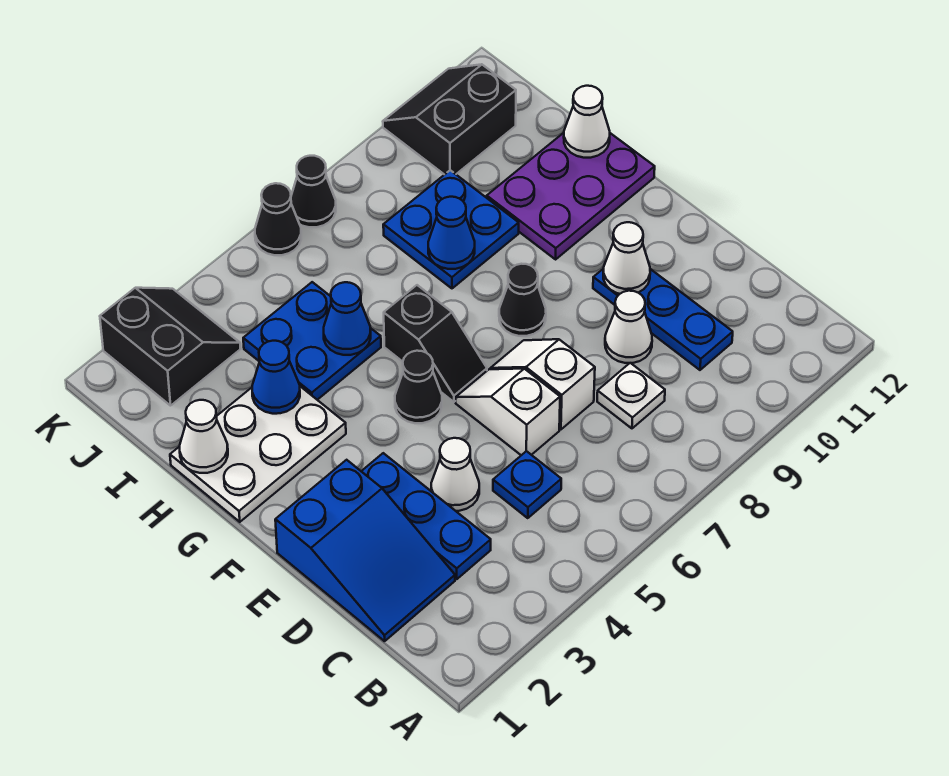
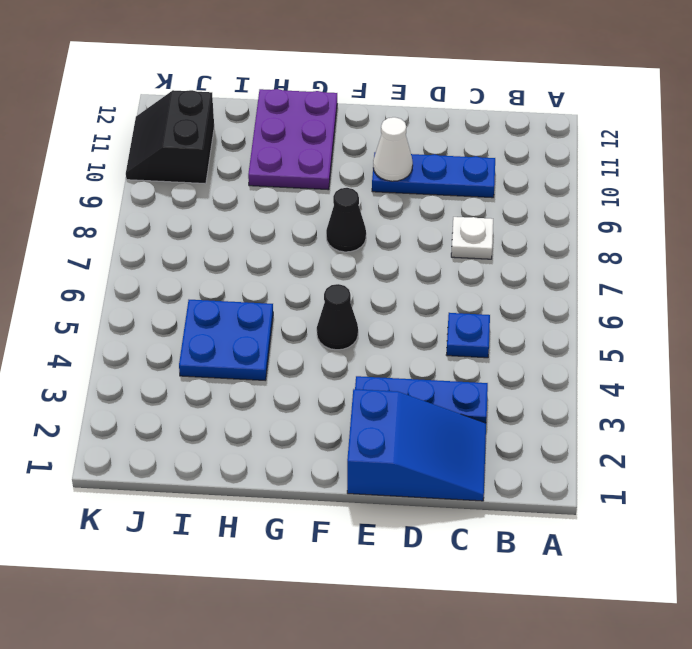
none -> white cone D4 level 1
none -> white slope D6:E6 level 1 top D
none -> white slope D7:E7 level 1 top D

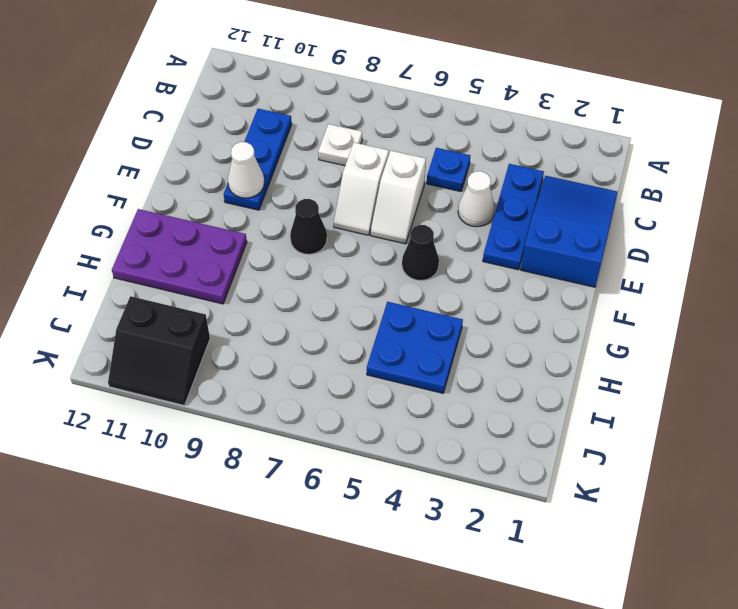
none -> white cone D9 level 1
none -> black slope F6:G6 level 1 top G
none -> white plate G1:H3 level 1

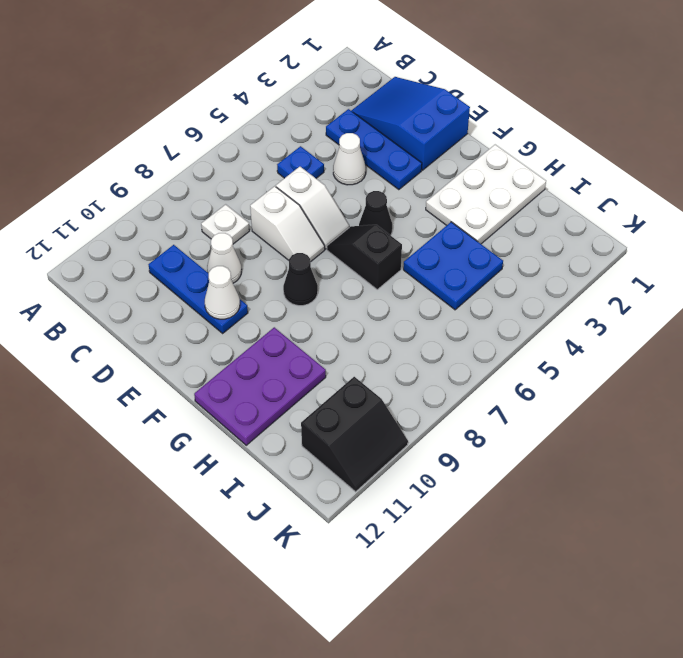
none -> blue plate H8:I9 level 1
none -> black slope J2:K3 level 1 top 2
none -> black cone K6 level 1

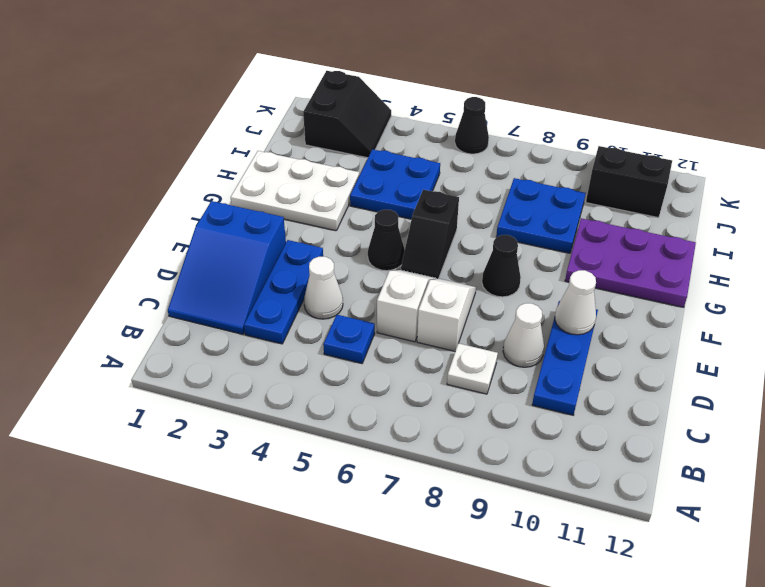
none -> black cone K7 level 1
none -> white cone H1 level 2
none -> blue cone H3 level 2

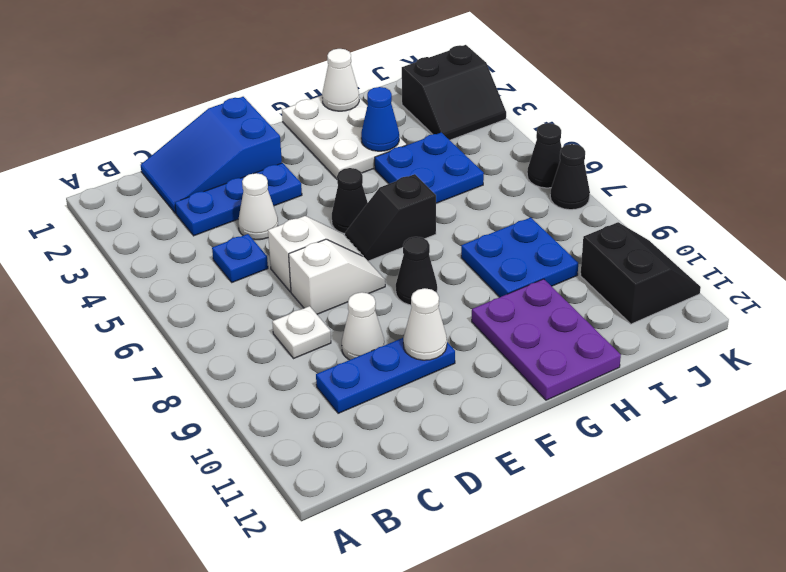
none -> blue cone H5 level 2
none -> blue cone H8 level 2
none -> white cone H12 level 2

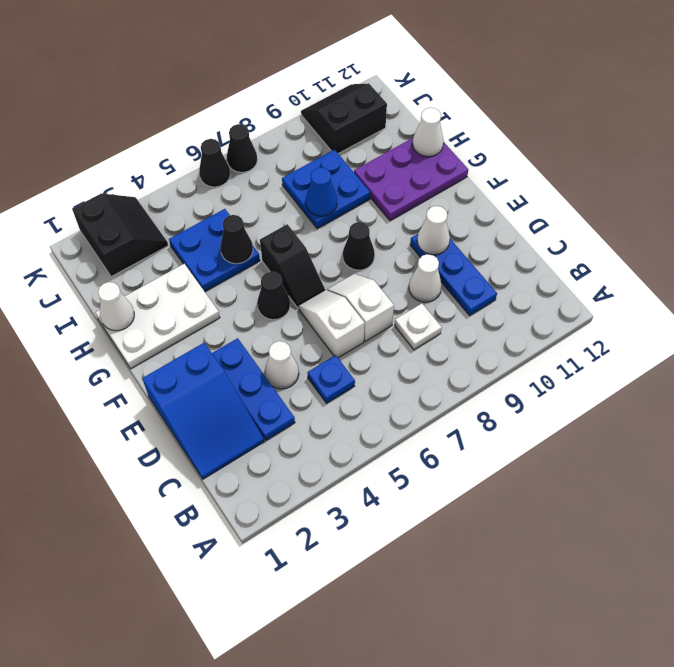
black cone H5 level 2 -> blue cone H5 level 2
none -> blue cone H3 level 2

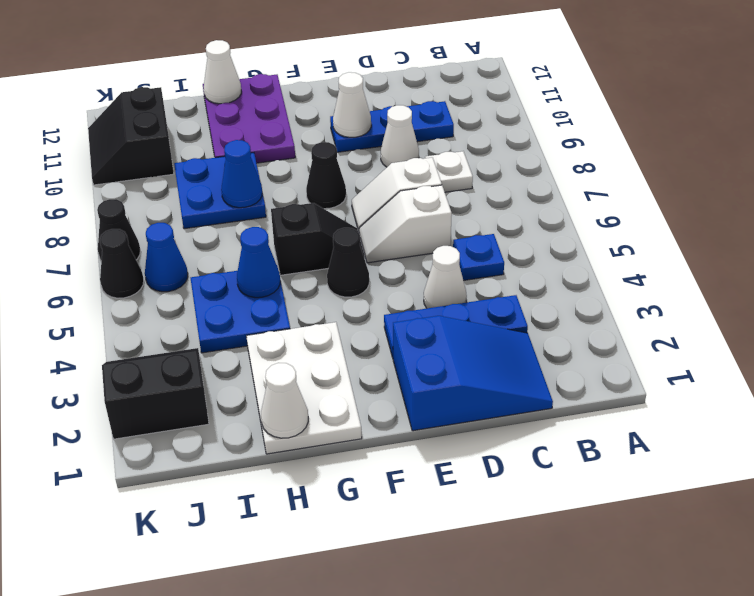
blue cone J6 level 1 -> blue cone H3 level 2

